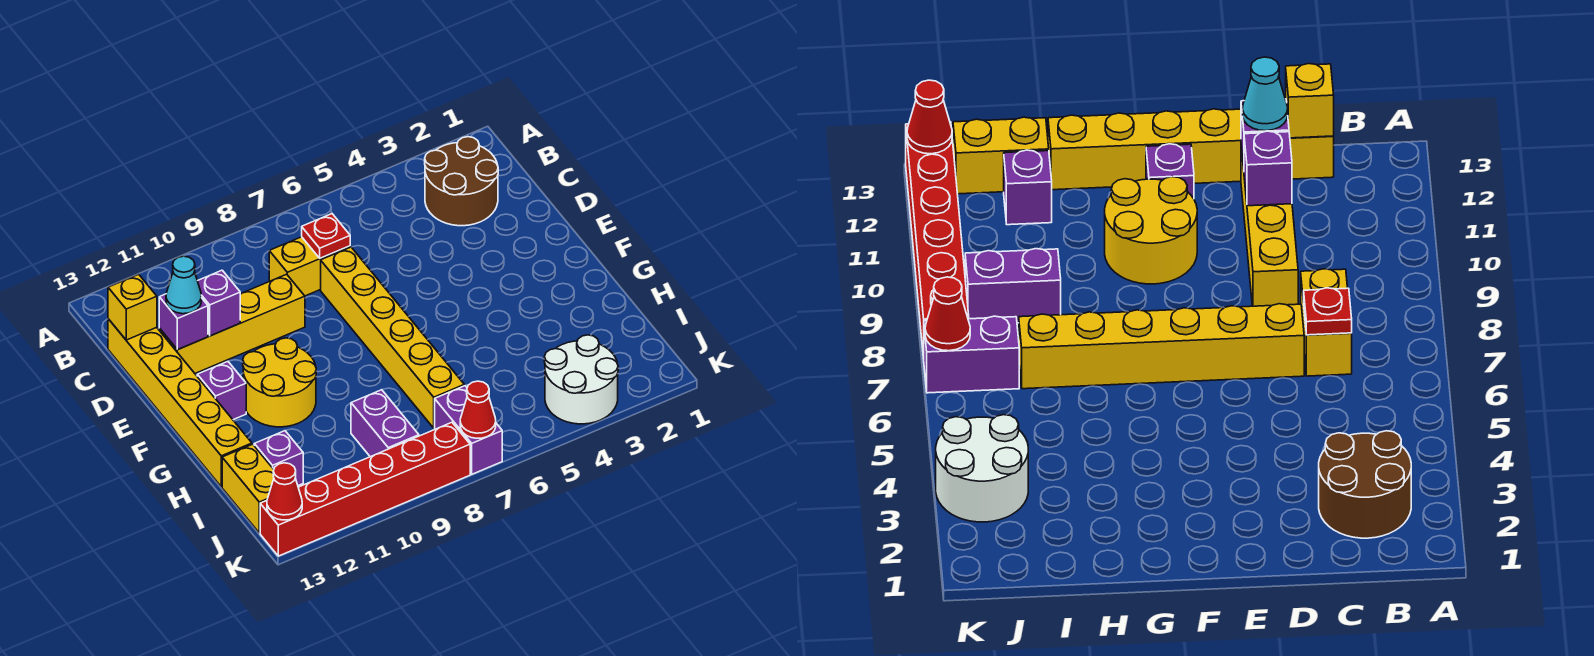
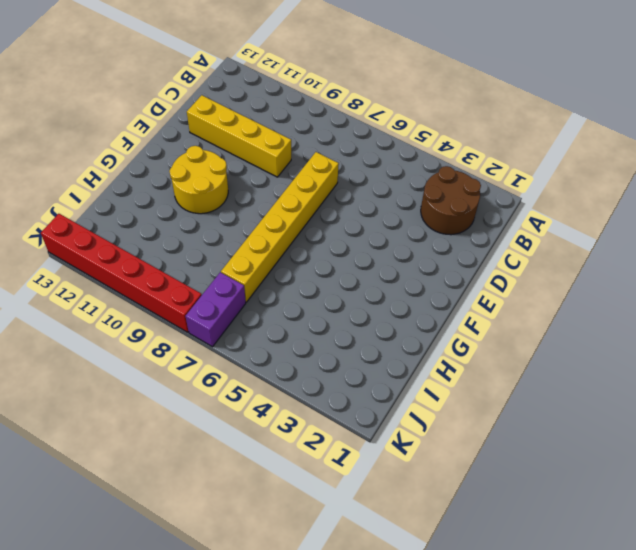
none -> yellow brick C7:C8 level 1
none -> yellow brick C13:H13 level 1
none -> purple brick F12 level 1

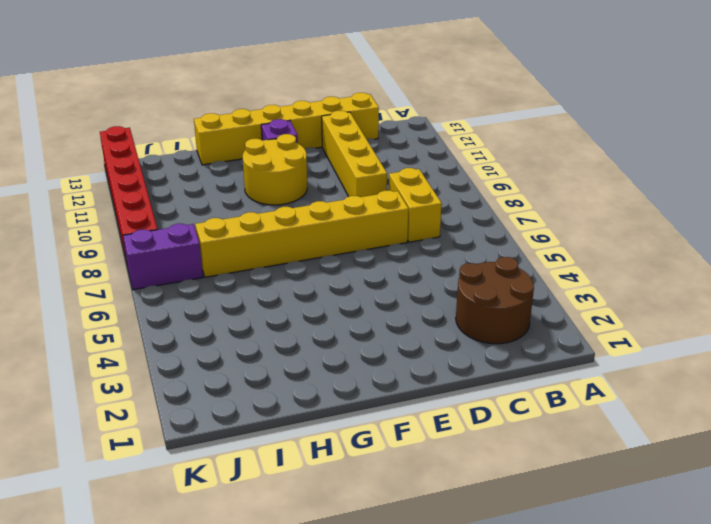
none -> purple brick I9:J9 level 1
none -> purple brick I12 level 1
none -> yellow brick I13:J13 level 1

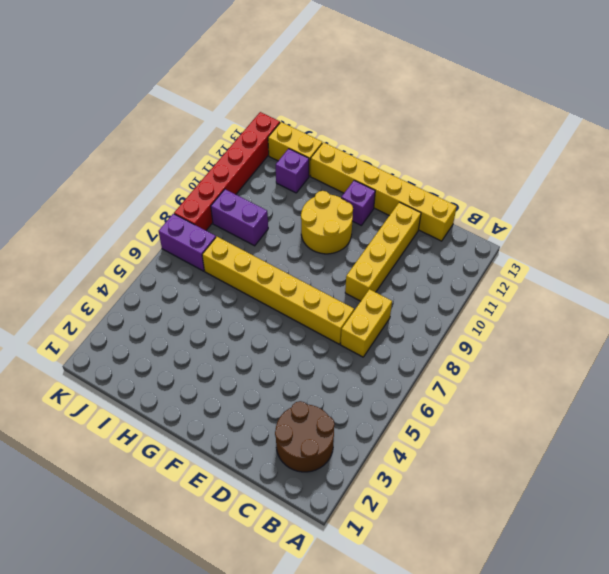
none -> white round brick J3:K4 level 1
none -> red plate C7 level 2
none -> yellow brick C13 level 2

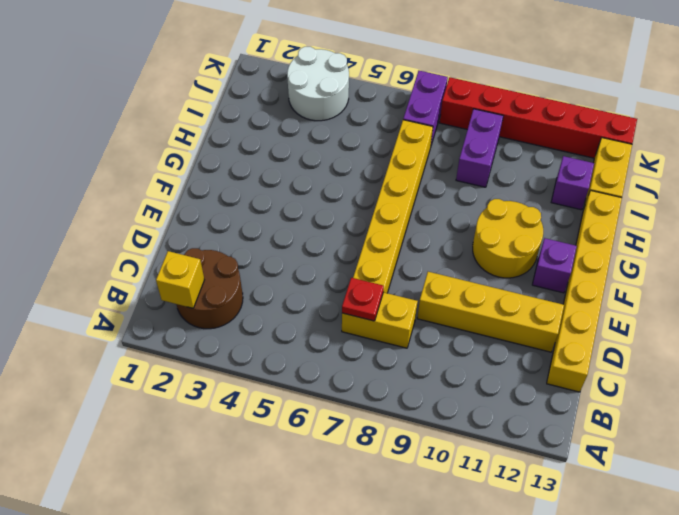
yellow brick B2 level 2 -> yellow brick C13 level 2
none -> purple brick D11 level 2
none -> purple brick D12 level 2
none -> red cone K7 level 2

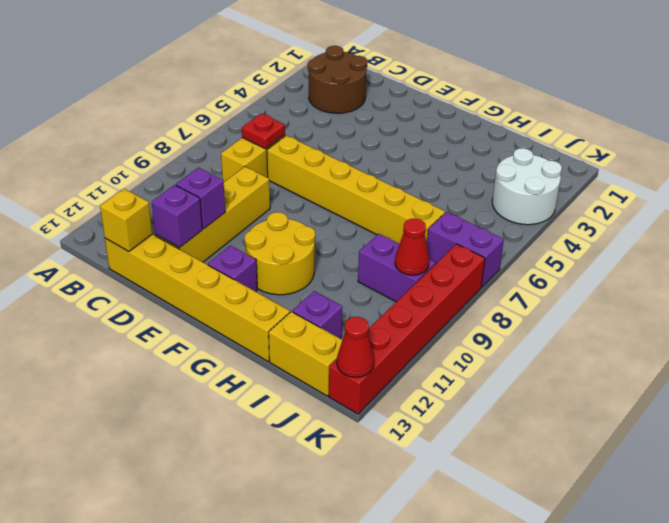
red cone J9 level 2 -> red cone K7 level 2
none -> cyan cone D12 level 3

